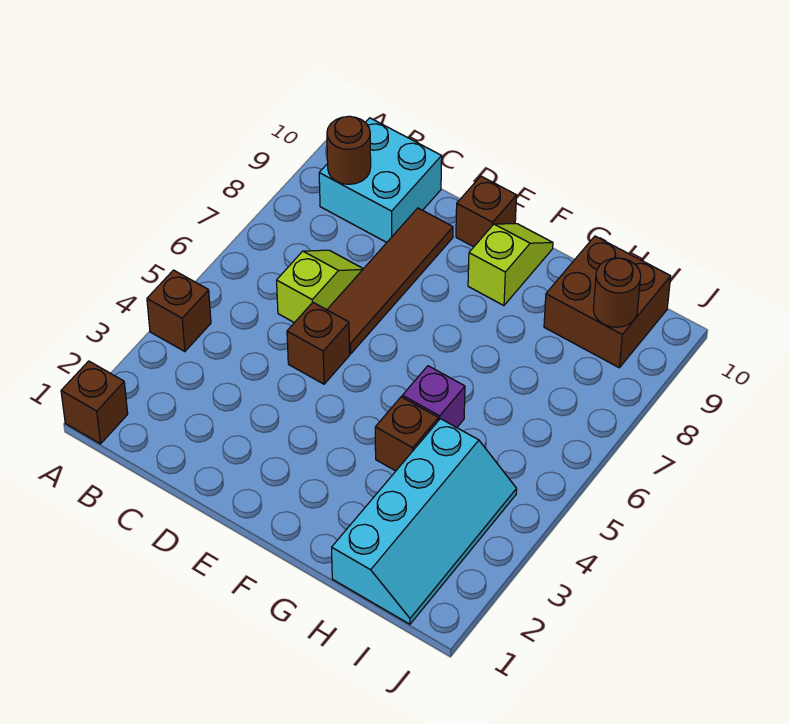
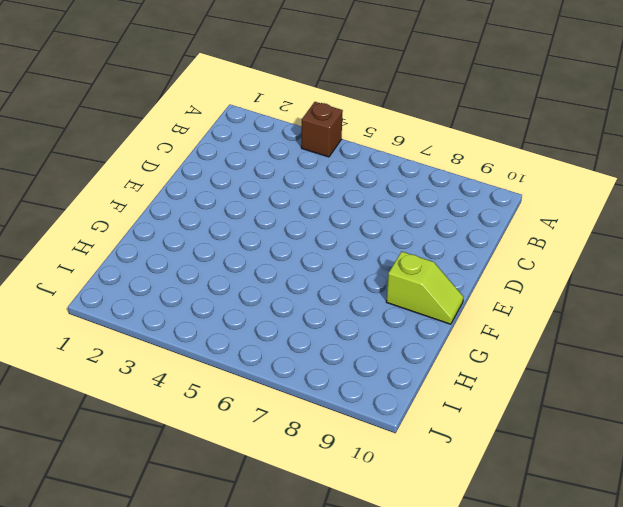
none -> brown brick A1 level 1
none -> cyan brick B9:C10 level 1
none -> lime slope C6:C7 level 1 top 6

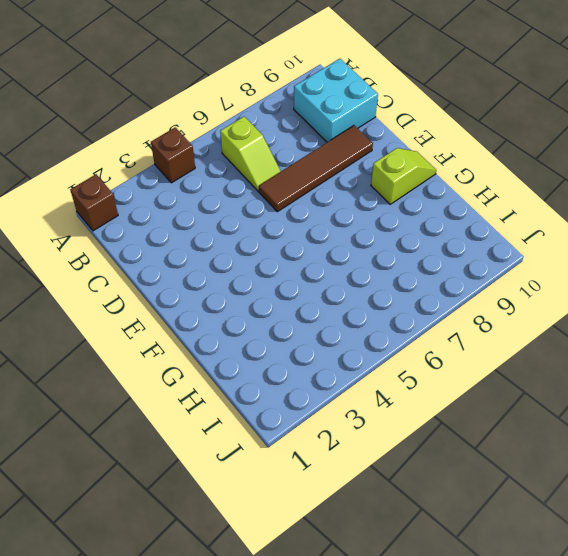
lime slope B6:C6 level 1 top B -> lime slope C6:C7 level 1 top 6
none -> brown brick D5 level 1
none -> brown brick E10 level 1
none -> brown brick G4 level 1

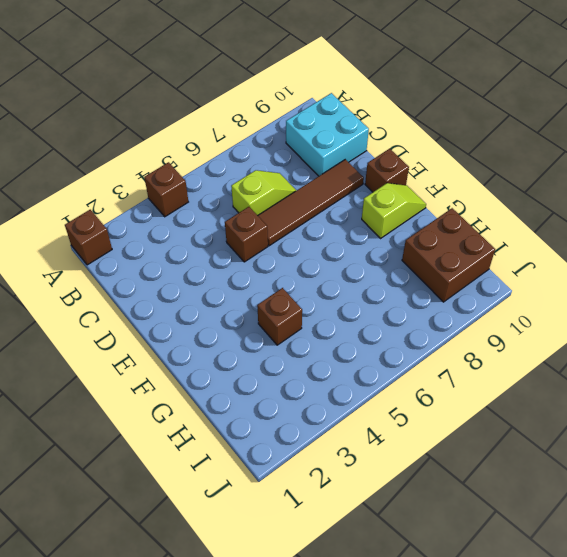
none -> purple brick G5 level 1
none -> cyan slope H1:I4 level 1 top H
none -> brown round brick B9 level 2

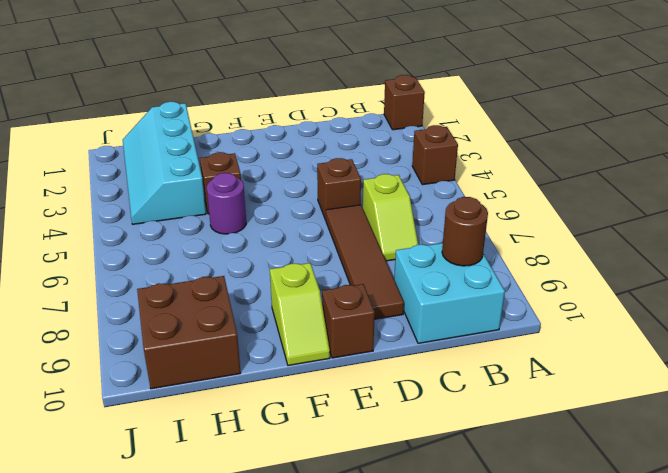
purple round brick G5 level 1 -> purple brick G5 level 1
none -> brown round brick I9 level 2

